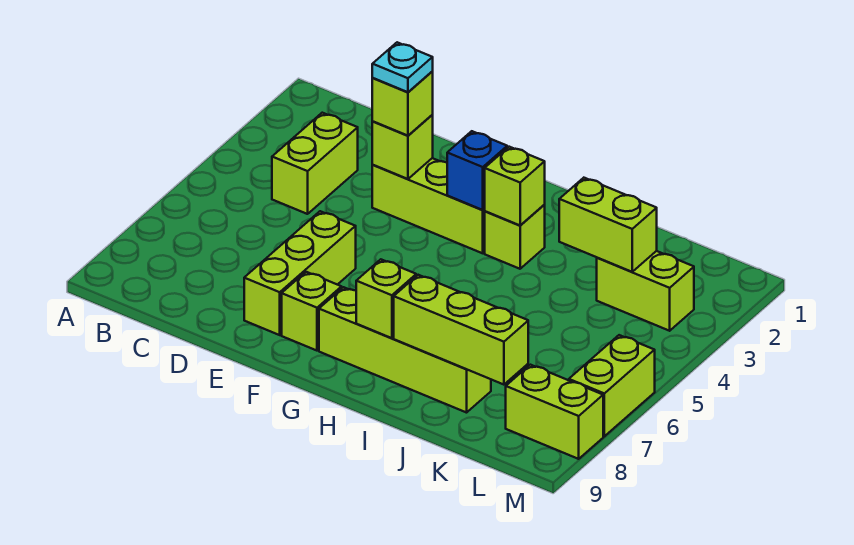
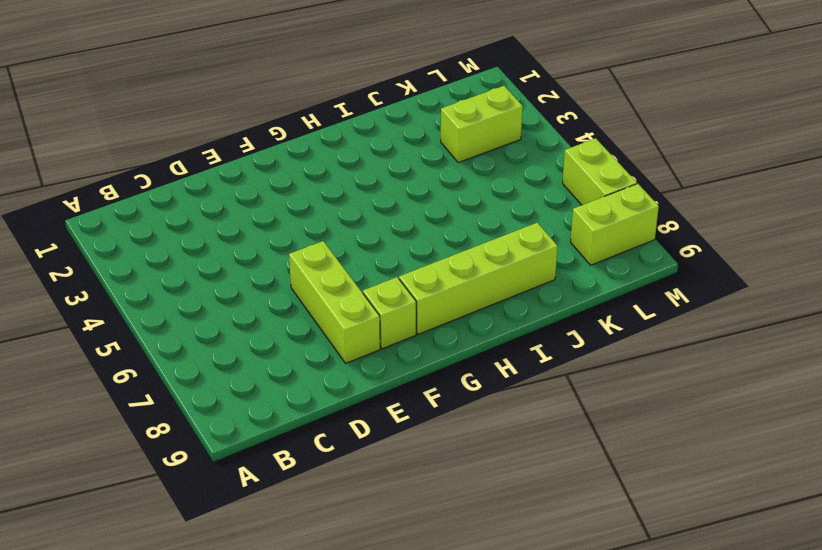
none -> lime brick C3:C4 level 1
none -> lime brick E3:G3 level 1
none -> lime brick H3 level 1

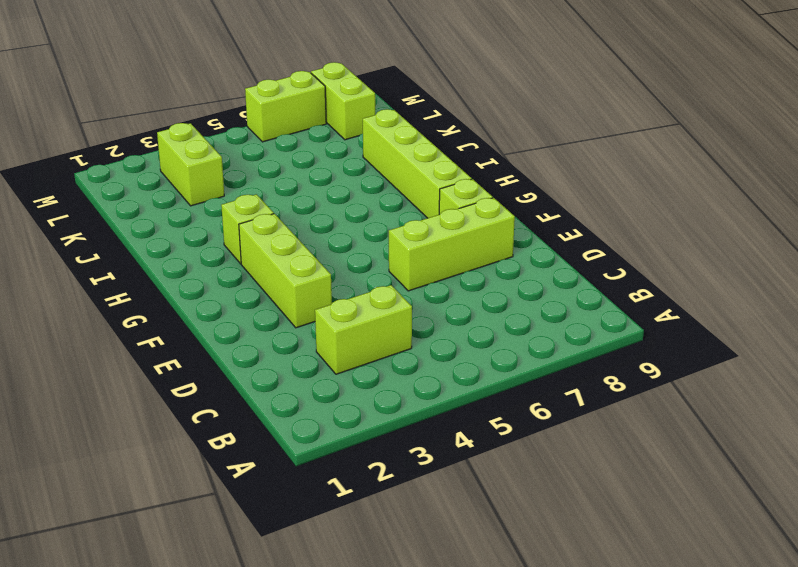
none -> lime brick E3 level 2
none -> blue brick G3 level 2
none -> lime brick H3 level 2

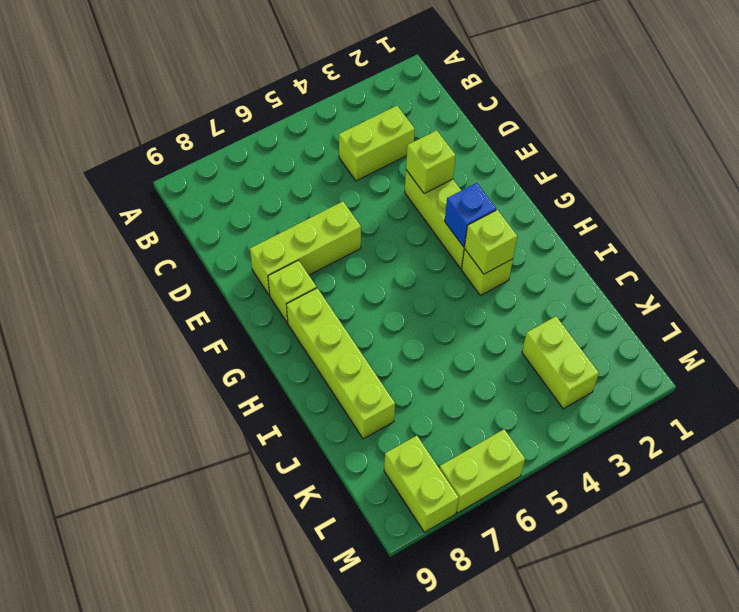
none -> lime brick H8 level 2
none -> lime brick I8:K8 level 2
none -> lime brick J3:K3 level 2

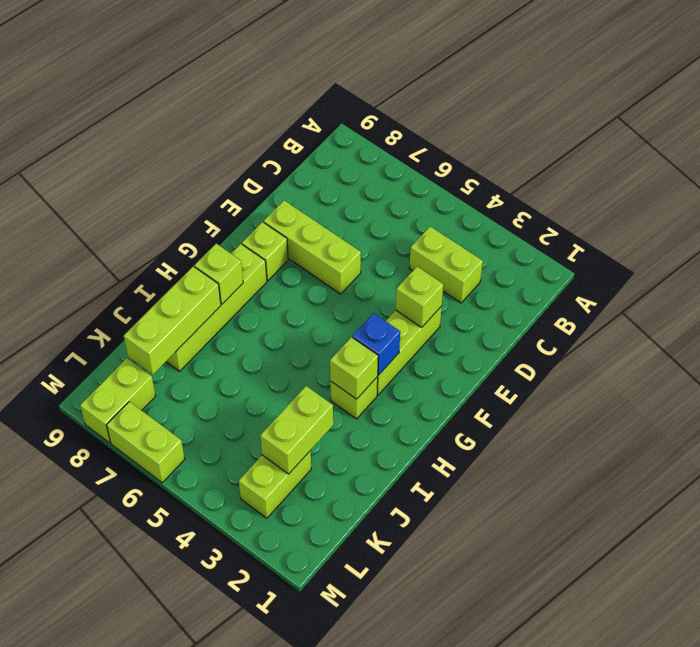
none -> lime brick E3 level 3
none -> cyan plate E3 level 4

